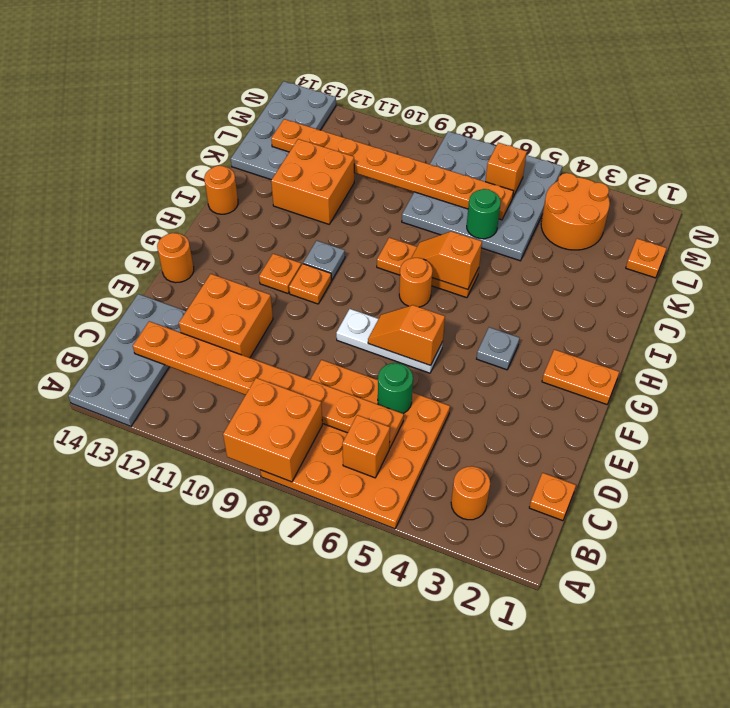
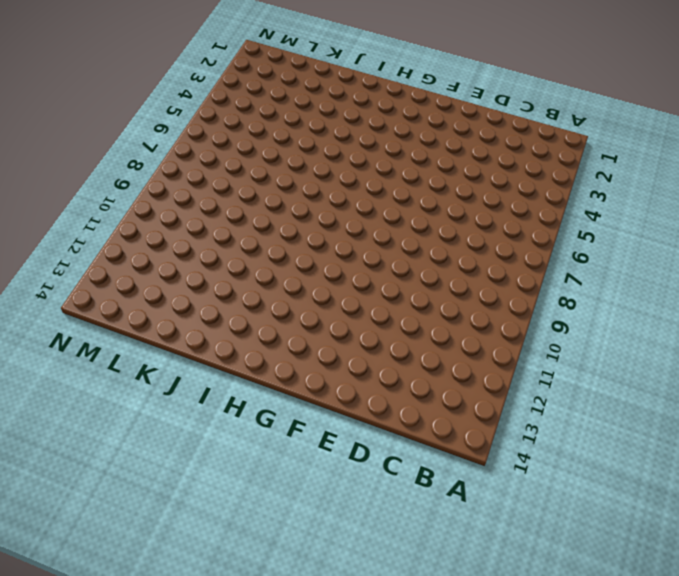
none -> orange plate A5:D8 level 1
none -> grey plate A13:D14 level 1
none -> orange round brick B3 level 1

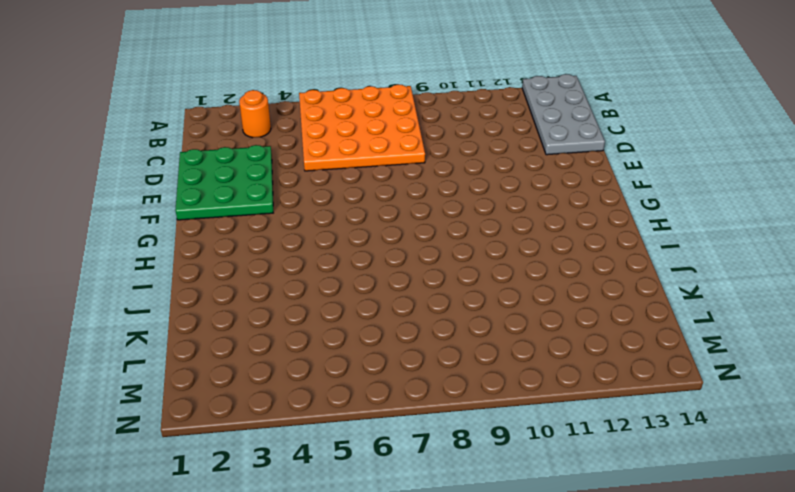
green plate D1:F3 level 1 -> none
none -> orange plate C1 level 1
none -> orange brick D11:E12 level 1
none -> white plate F6:F8 level 1

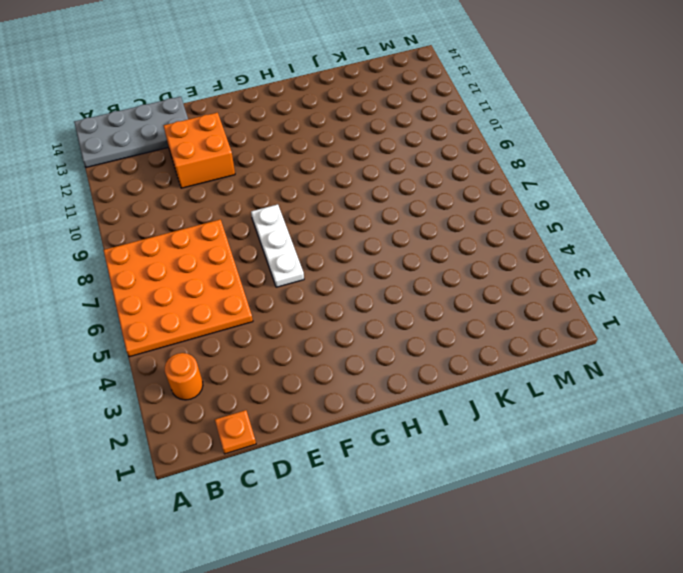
none -> orange round brick F14 level 1
none -> orange plate G1:G2 level 1
none -> grey plate G4 level 1

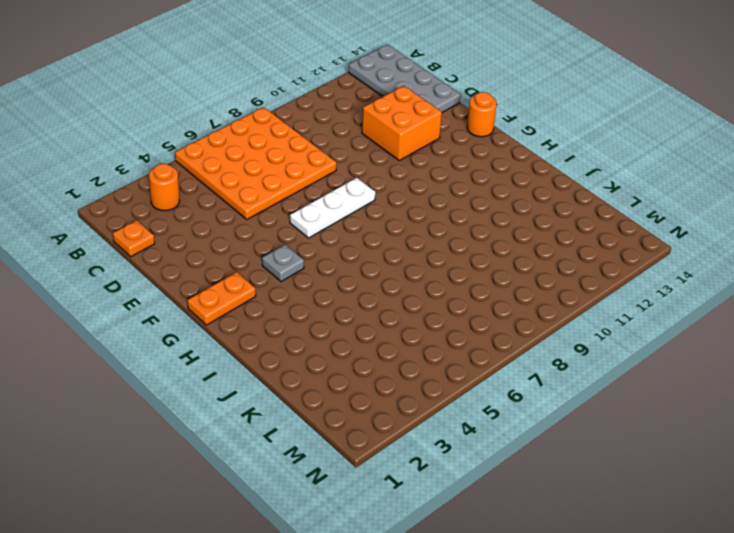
none -> orange plate G10 level 1
none -> orange plate G11 level 1
none -> orange round brick H7 level 1

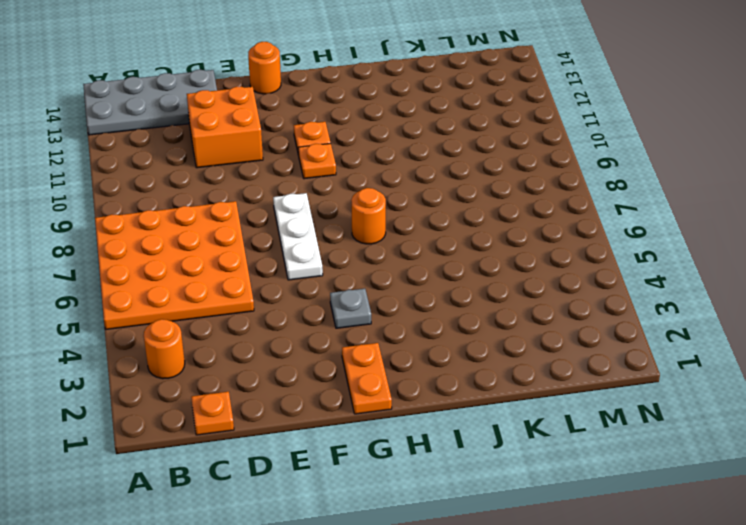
none -> grey plate H10 level 1
none -> orange plate I6:I8 level 1
none -> orange round brick I14 level 1

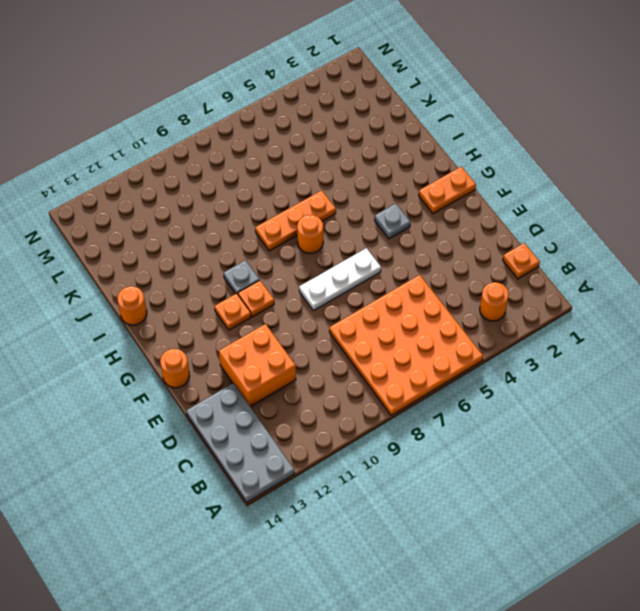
none -> orange brick J11:K12 level 1
none -> grey plate K5:N8 level 1
none -> grey plate K13:N14 level 1

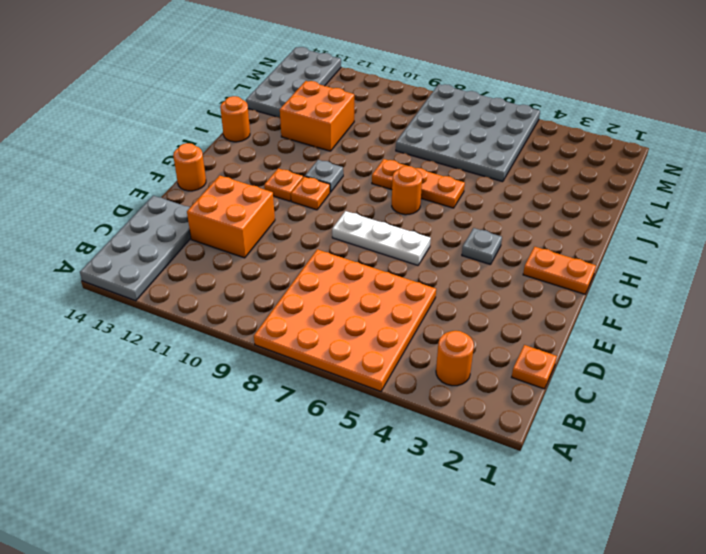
none -> orange plate L1 level 1
none -> orange round brick L3:M4 level 1
none -> orange brick A8:B9 level 2

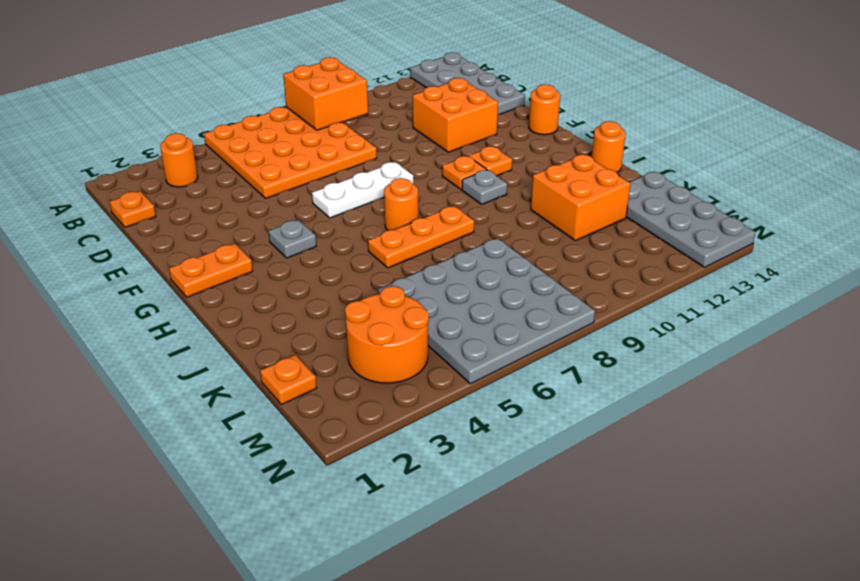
none -> orange brick B6 level 2
none -> orange plate C6:C13 level 2
none -> green round brick D6 level 2

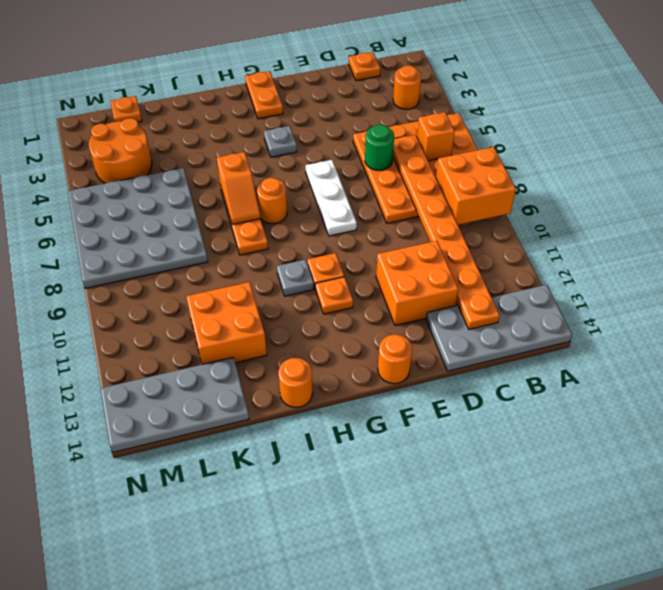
none -> orange slope F6:F7 level 2 top 6
none -> green round brick K6 level 2
none -> orange plate L6:L13 level 2

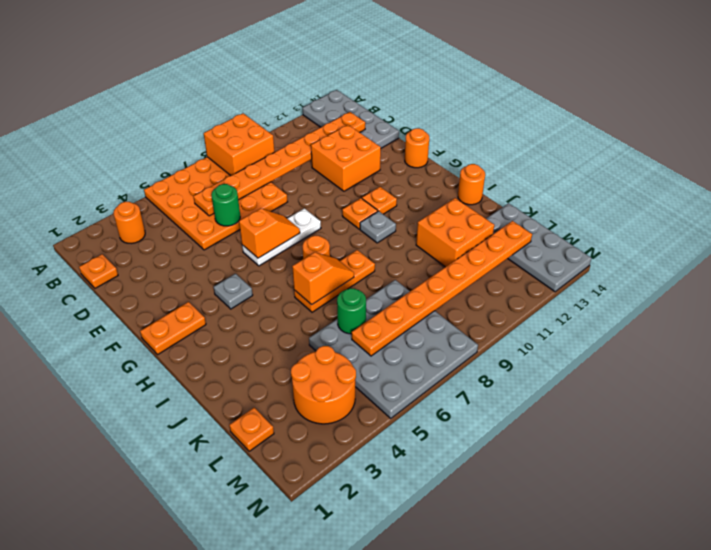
none -> orange brick B6 level 2
none -> orange brick M6 level 2

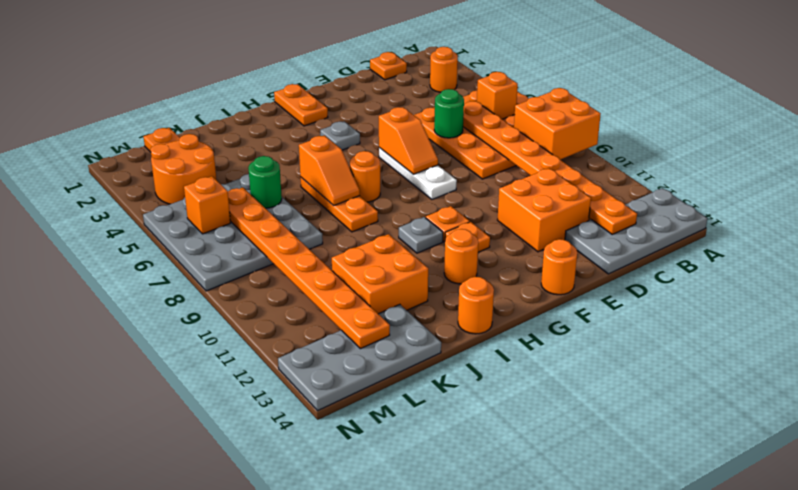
orange round brick H12 level 1 -> none

